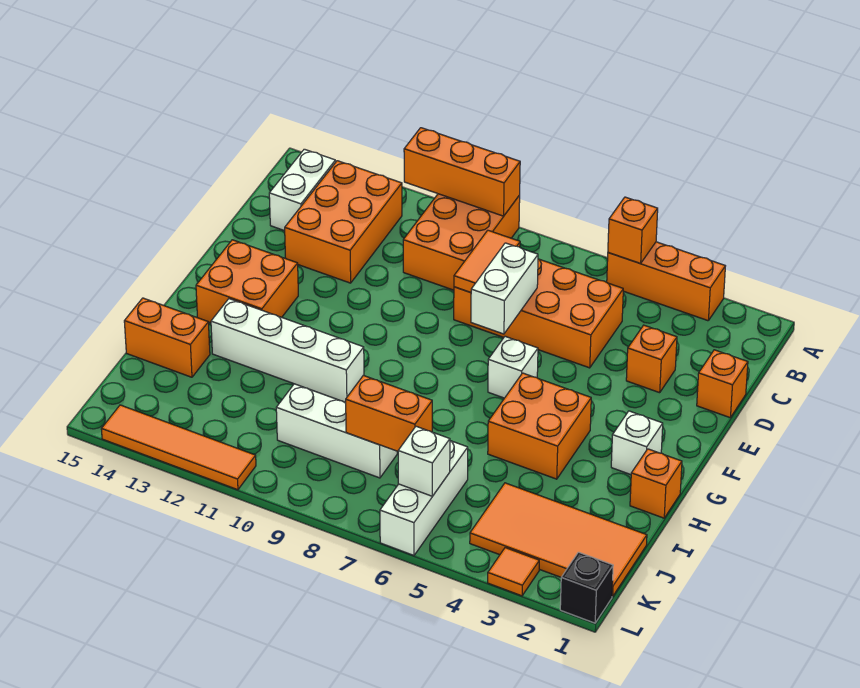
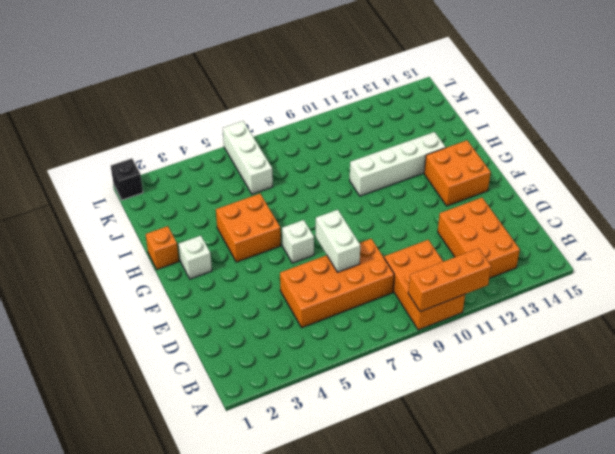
none -> orange brick A3:A5 level 1
none -> white brick B14:C14 level 1
none -> orange brick D1 level 1

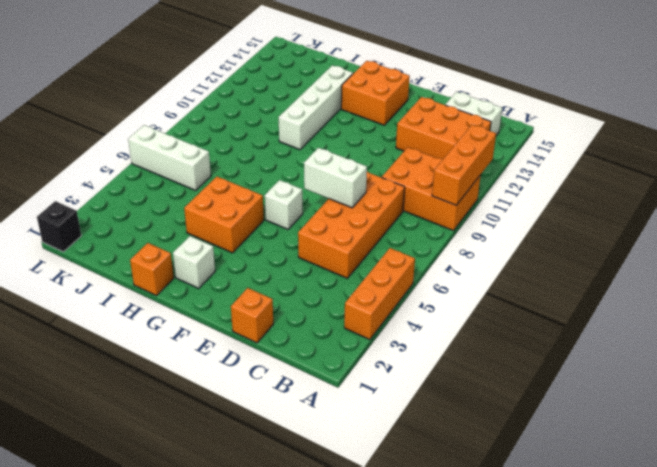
none -> orange brick D3 level 1
none -> orange brick I14:I15 level 1
none -> orange tile J1:K4 level 1

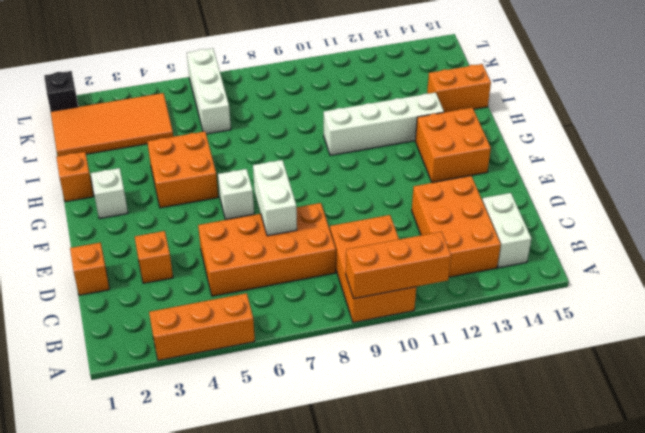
none -> white brick J8:J10 level 1
none -> orange tile L3 level 1
none -> orange tile L11:L14 level 1

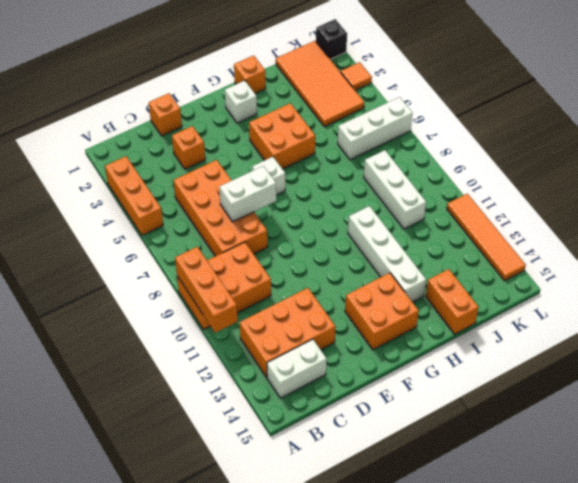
none -> orange brick A5 level 2
none -> orange tile C8:D8 level 2
none -> orange brick J7:J8 level 2

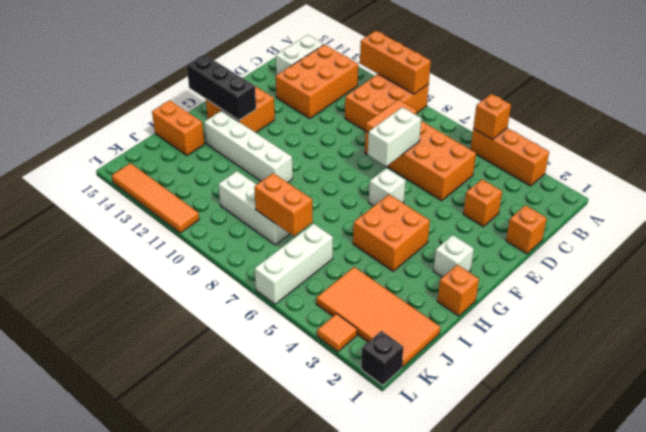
black brick G13:G15 level 2 -> none
none -> white brick K6 level 2

